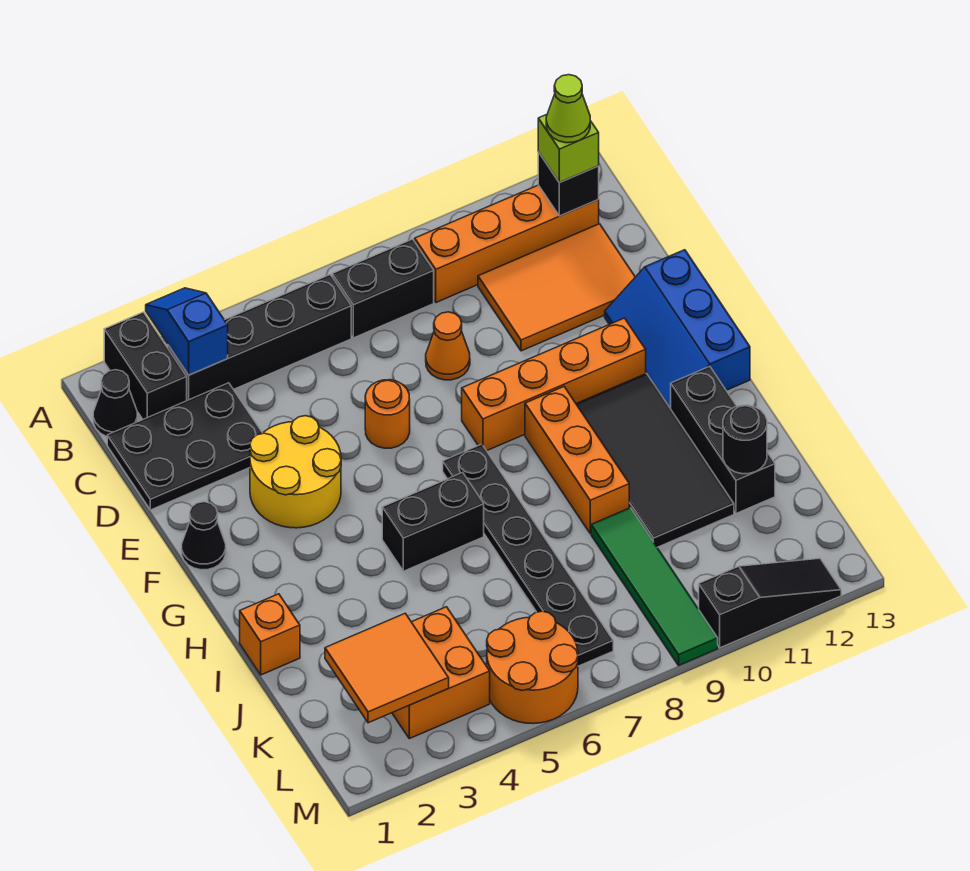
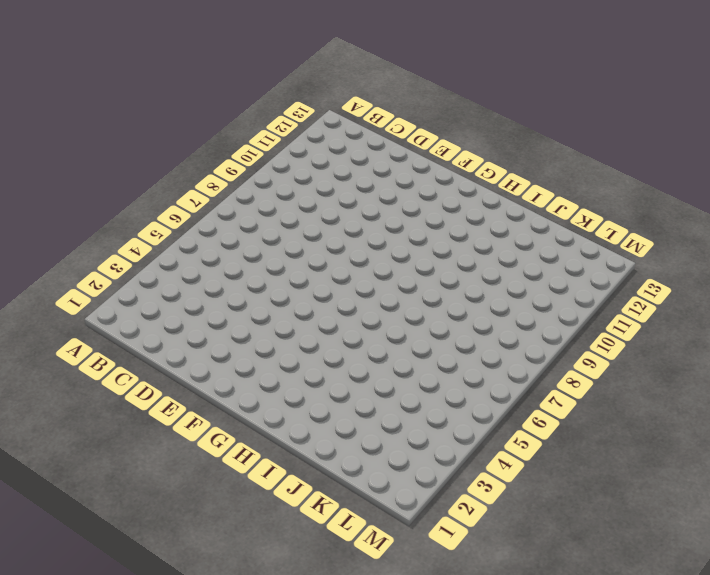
none -> black brick A2:B2 level 1
none -> black cone B1 level 1
none -> black brick B3:B6 level 1

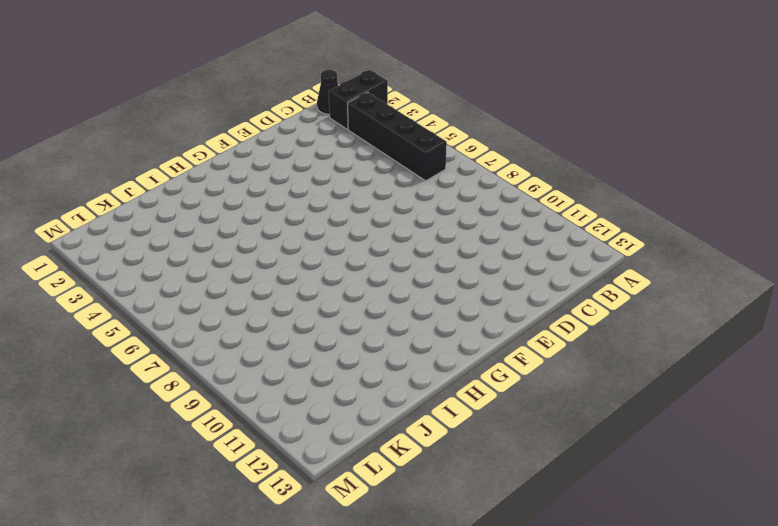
none -> black brick B7:B8 level 1
none -> orange brick B9:B12 level 1
none -> black plate C1:D3 level 1

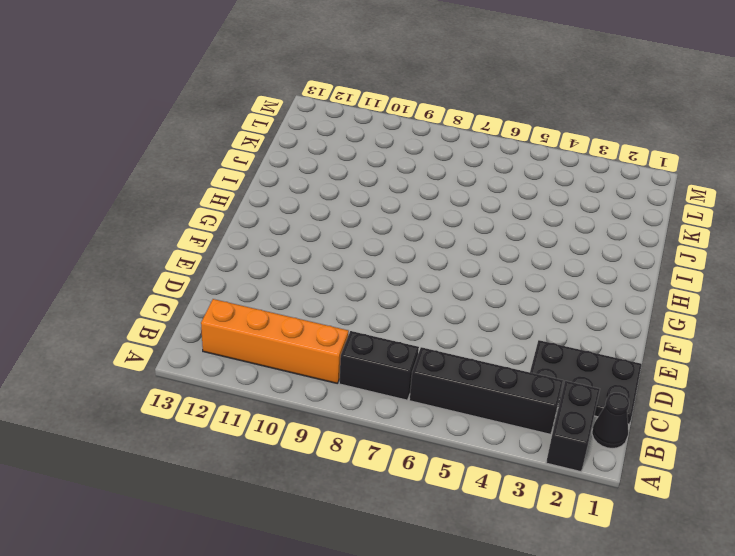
none -> orange tile C10:D12 level 1
none -> orange cone D8 level 1
none -> yellow round brick E3:F4 level 1

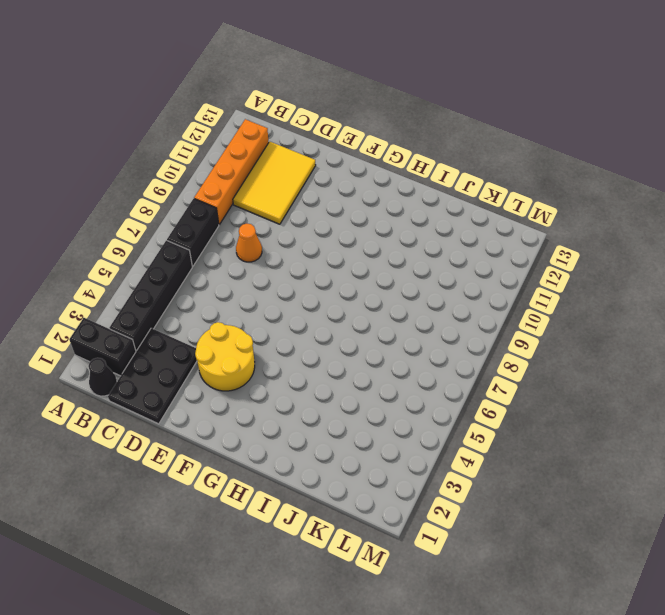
yellow tile C10:D12 level 1 -> orange tile C10:D12 level 1
none -> orange round brick E6 level 1
none -> blue slope E12:G13 level 1 top 13
none -> black cone F1 level 1

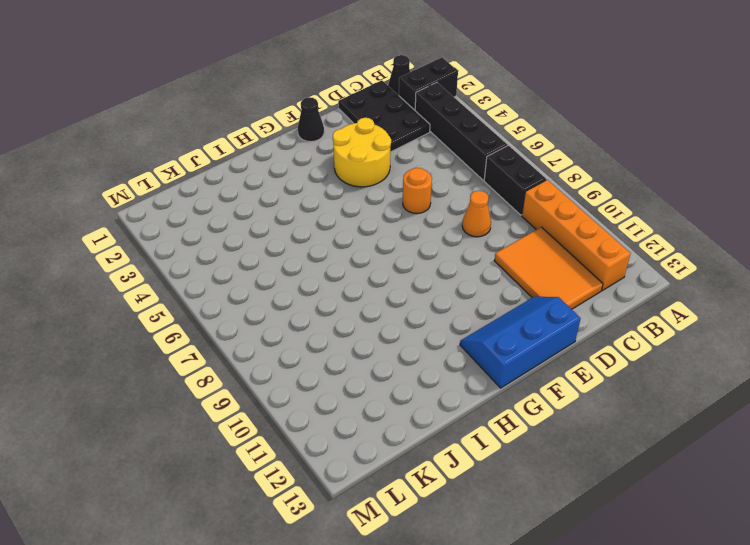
none -> orange brick F8:F11 level 1
none -> black plate G7:L7 level 1
none -> orange brick G9:I9 level 1

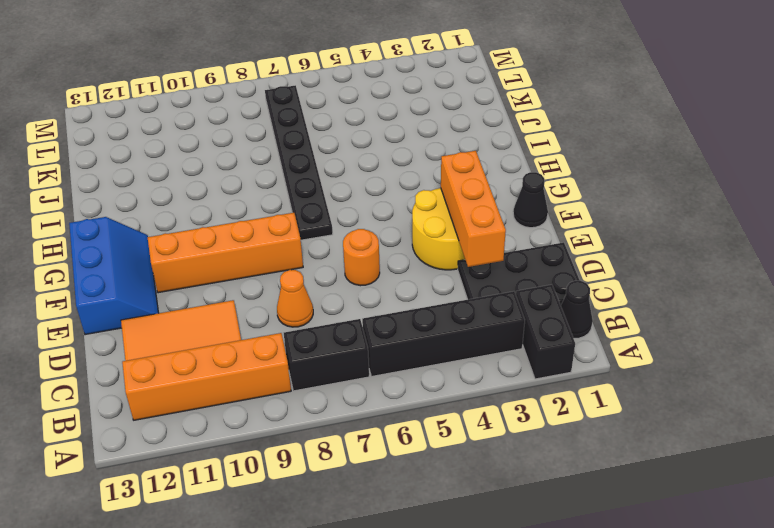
orange brick D3:F3 level 2 -> orange brick G9:I9 level 1
none -> black tile G10:J11 level 1
none -> black brick H5:H6 level 1
none -> black brick H12:J12 level 1

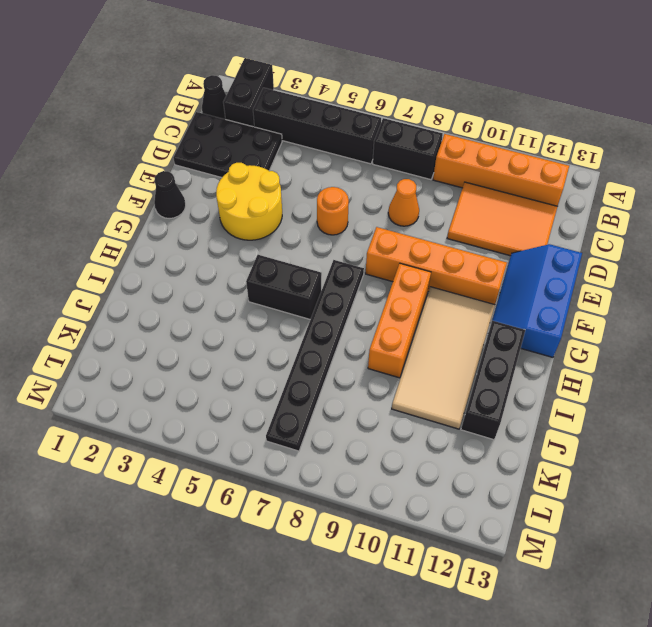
tan tile G10:J11 level 1 -> black tile G10:J11 level 1
none -> orange brick I1 level 1
none -> green tile J9:M9 level 1
none -> orange brick K3:L4 level 1

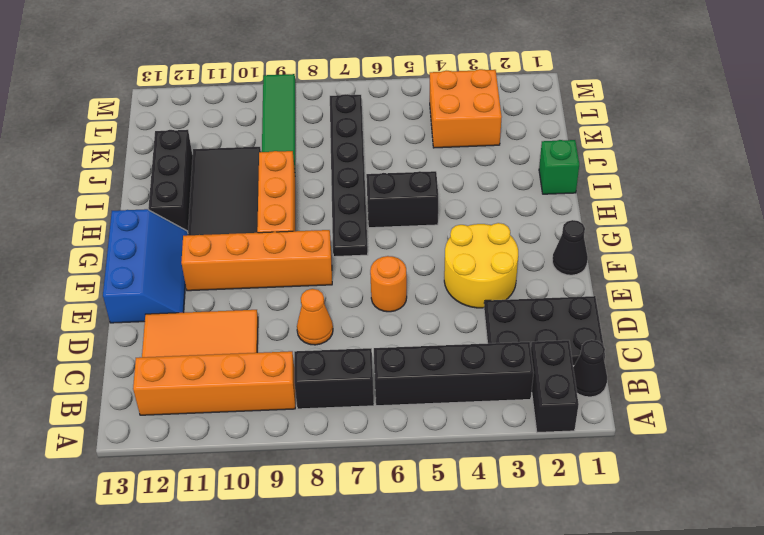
green brick I1 level 1 -> orange brick I1 level 1
none -> orange round brick L5:M6 level 1
none -> black slope M10:M12 level 1 top 10
none -> blue slope A3:B3 level 2 top B

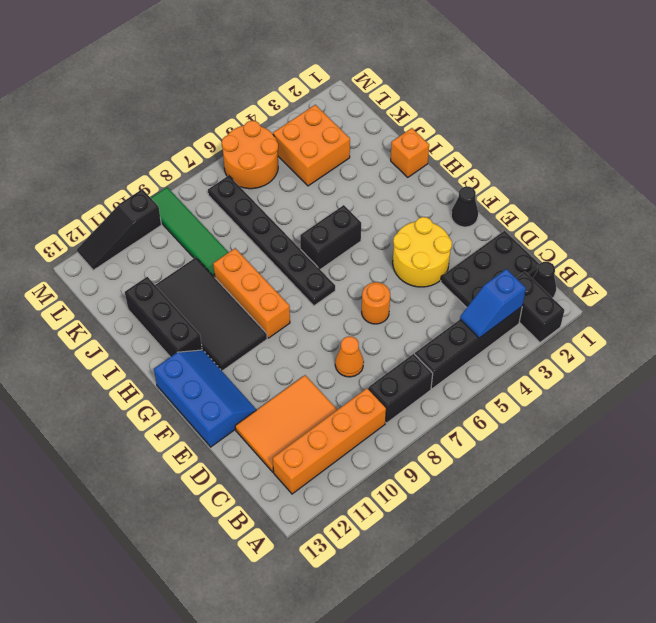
blue slope B3:B4 level 2 top 3 -> blue slope A3:B3 level 2 top B
none -> orange brick F8:F11 level 1
none -> black brick B12 level 2
none -> black round brick J12 level 2

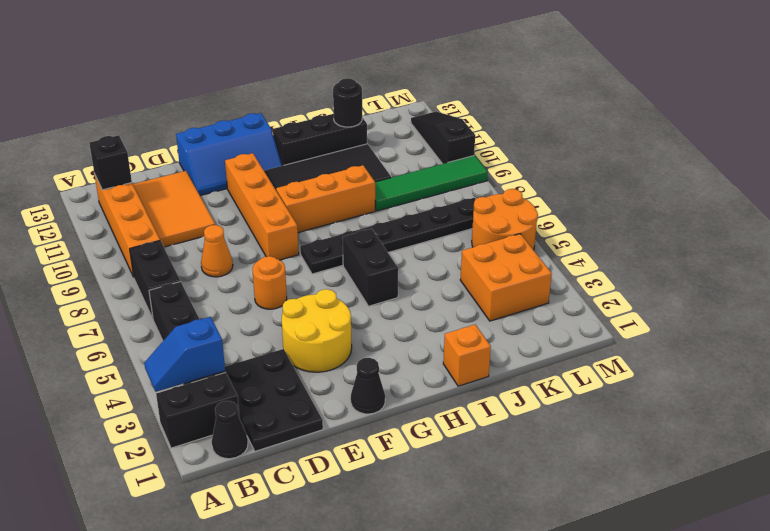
none -> orange tile K2:L3 level 2
none -> lime brick B12 level 3
none -> lime cone B12 level 4

